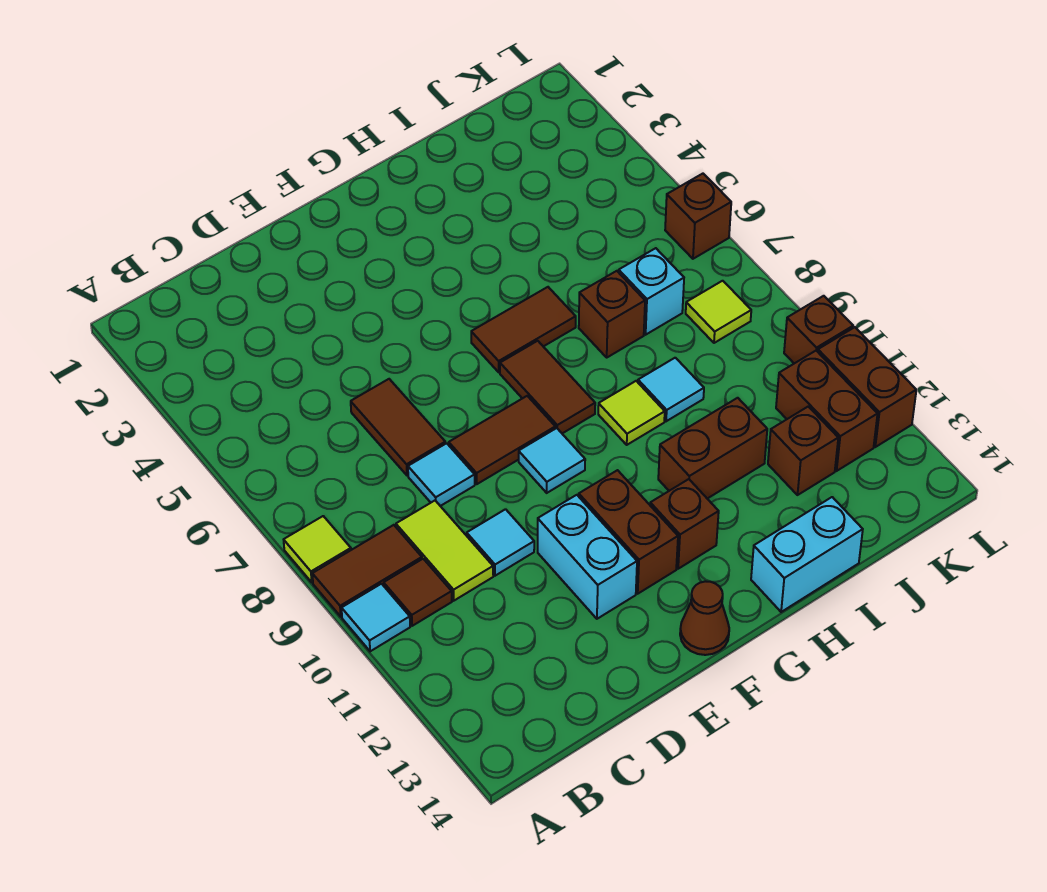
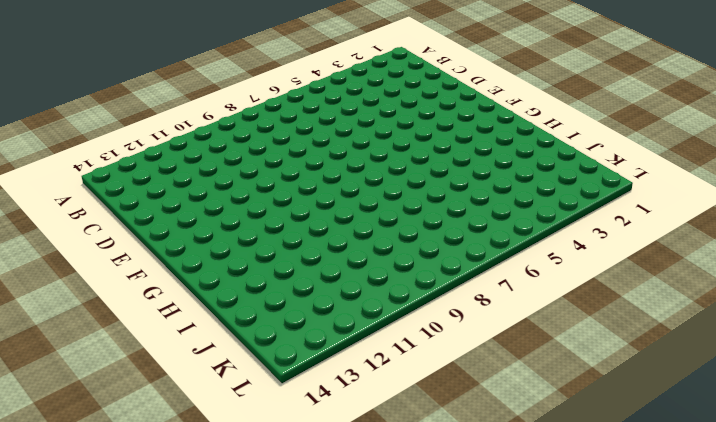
none -> lime tile A8 level 1
none -> brown tile A9:B9 level 1
none -> cyan tile A10 level 1

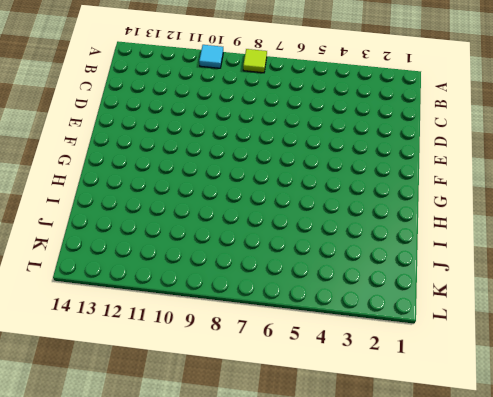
none -> brown tile A9:B9 level 1
none -> brown tile B10 level 1
none -> lime tile C9:C10 level 1

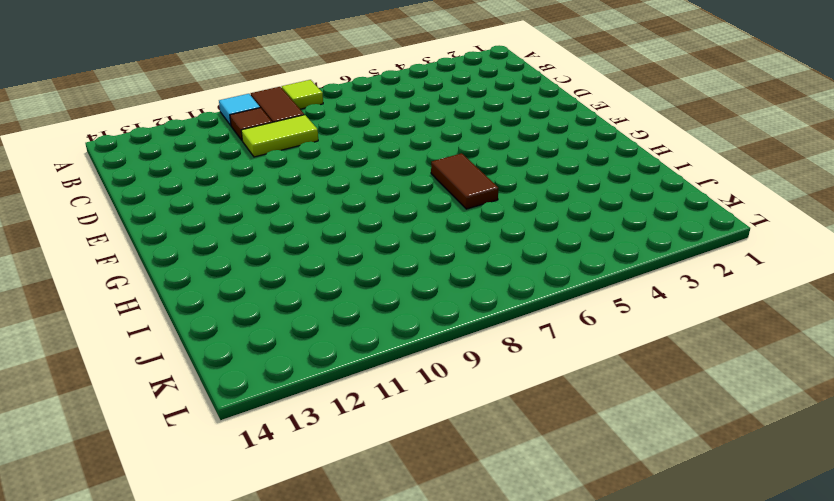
none -> brown tile D6:D7 level 1
none -> cyan tile D8 level 1
none -> cyan tile D10 level 1

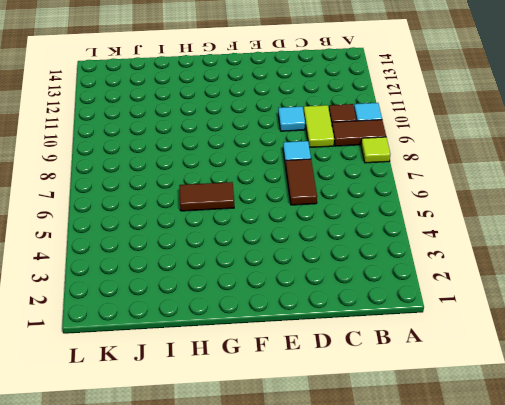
none -> brown tile E8:F8 level 1
none -> cyan brick E11:E12 level 1
none -> cyan tile F9 level 1

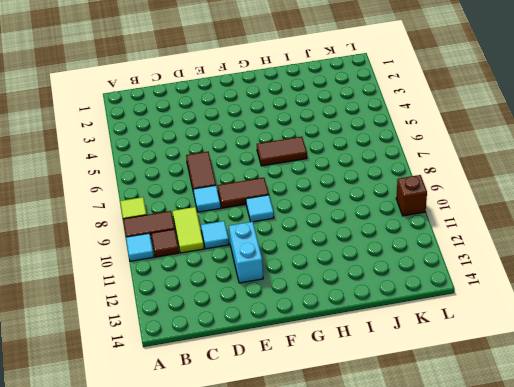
none -> brown brick F11:F12 level 1
none -> brown cone F14 level 1
none -> brown tile G7:G8 level 1

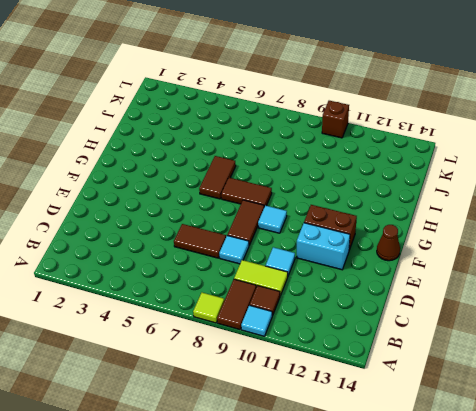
none -> brown brick G12 level 1
none -> lime tile H9 level 1
none -> brown brick H11:I11 level 1

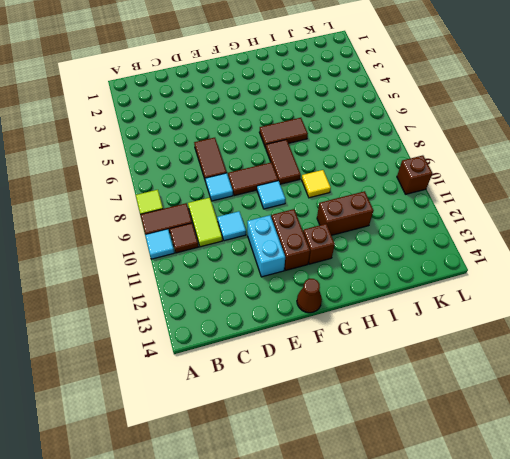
yellow tile H9 level 1 -> lime tile H9 level 1
none -> cyan brick H14:I14 level 1
none -> brown brick I7 level 1
none -> cyan tile I9 level 1

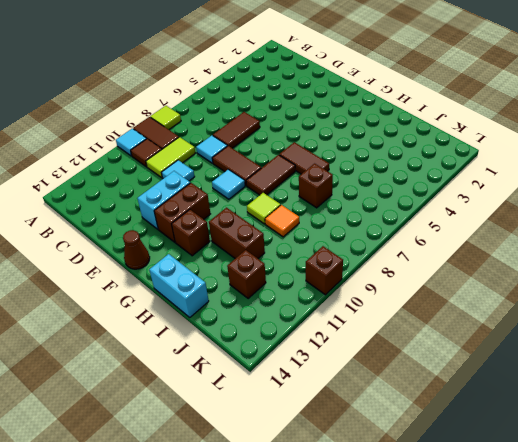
orange tile I9 level 1 -> cyan tile I9 level 1
none -> cyan brick J7 level 1
none -> lime tile K8 level 1
none -> brown brick K11:K12 level 1

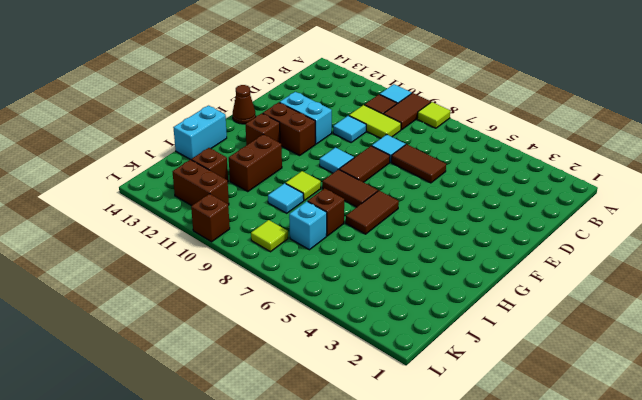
none -> brown brick L6 level 1
none -> brown brick L11:L12 level 1

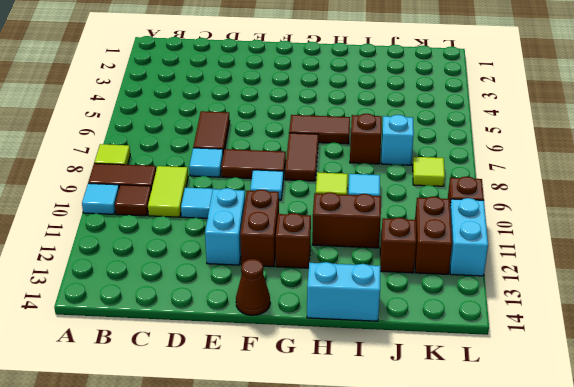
cyan brick L11:L12 level 1 -> brown brick L11:L12 level 1
none -> brown brick L6 level 1

